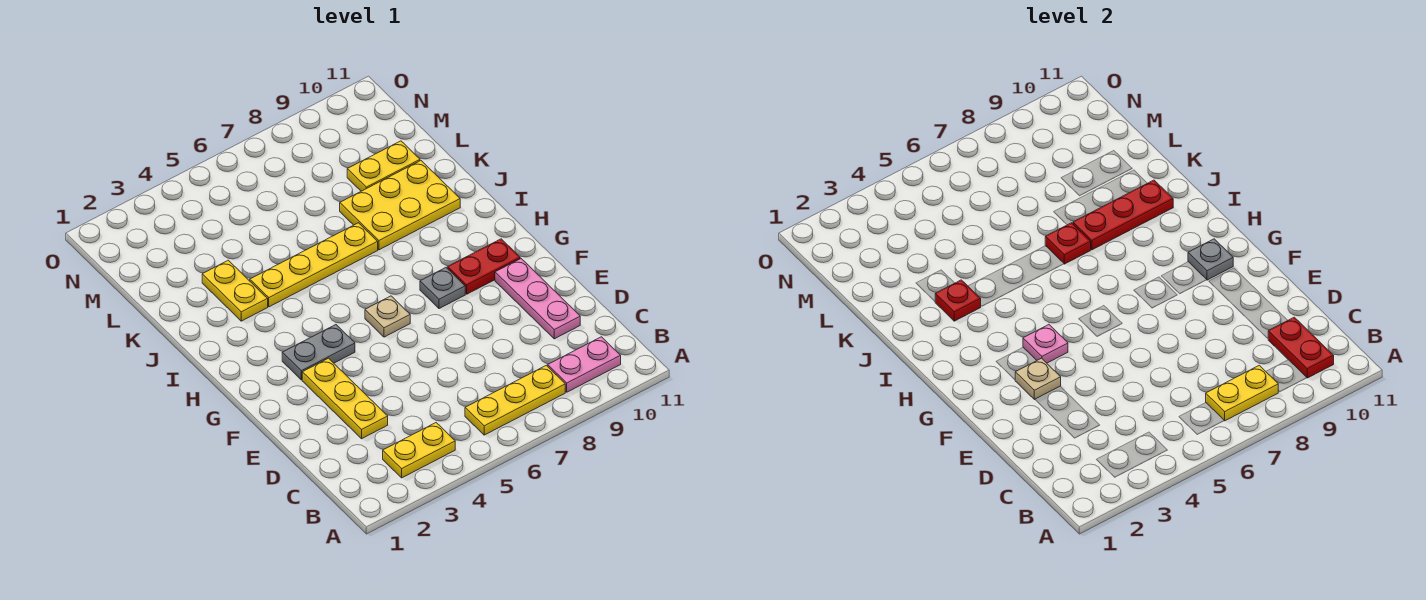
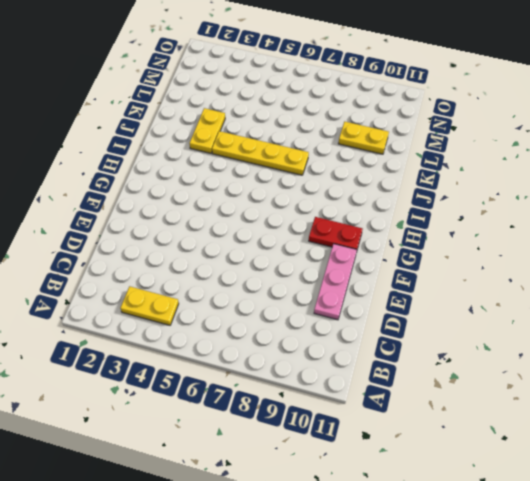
none -> yellow plate B6:B8 level 1
none -> pink plate B9:B10 level 1
none -> yellow plate D3:F3 level 1

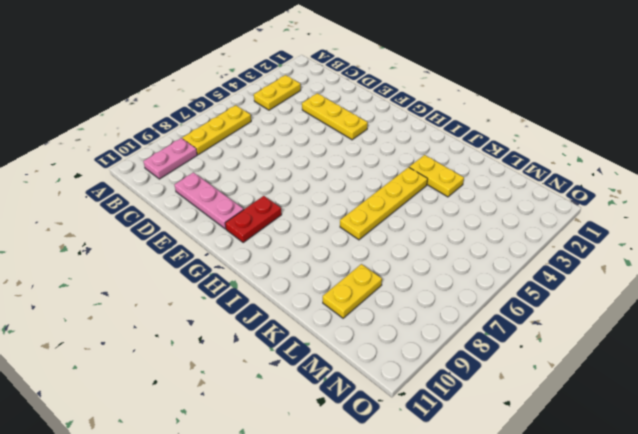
none -> grey plate G3:G4 level 1
none -> tan plate G6 level 1
none -> grey plate G8 level 1

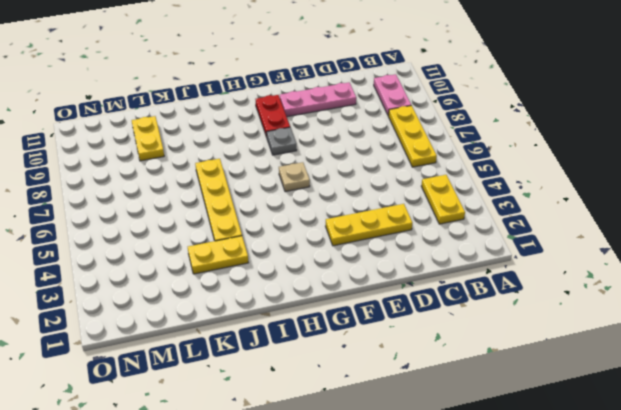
none -> grey plate G3:G4 level 1
none -> yellow plate J8:K10 level 1
none -> yellow plate B7:B8 level 2

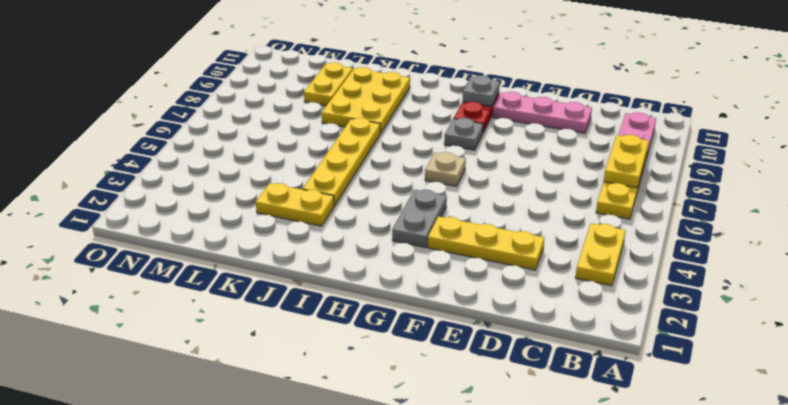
none -> red plate B10:C10 level 2
none -> tan plate F3 level 2
none -> pink plate G4 level 2

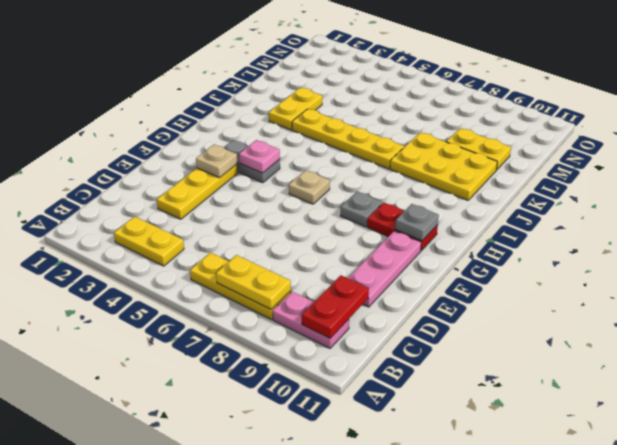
none -> red plate J3 level 2
none -> red plate J7 level 2
none -> red plate J8:J10 level 2

